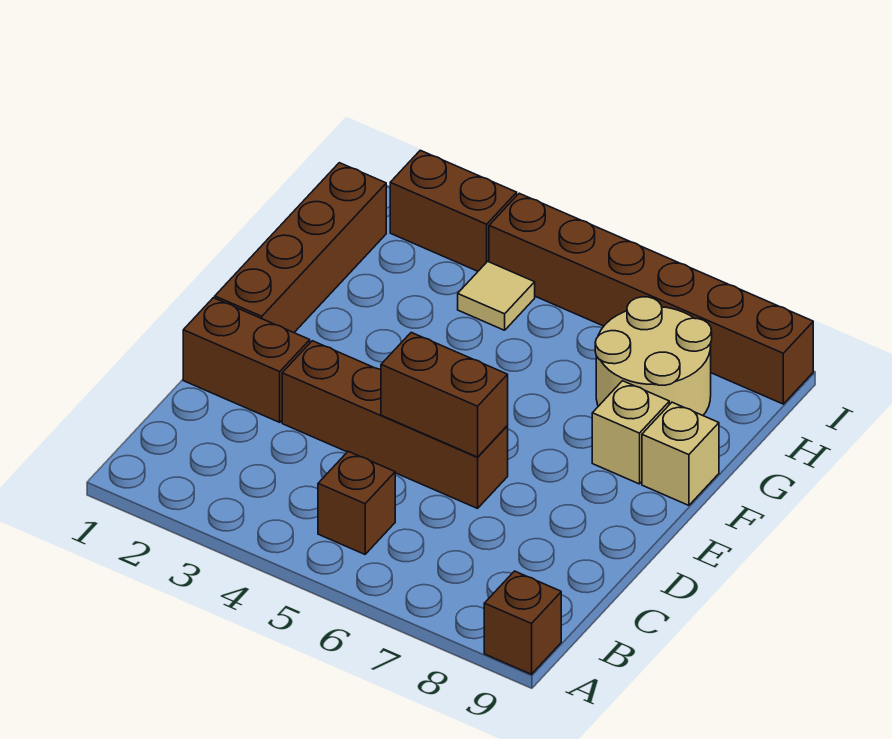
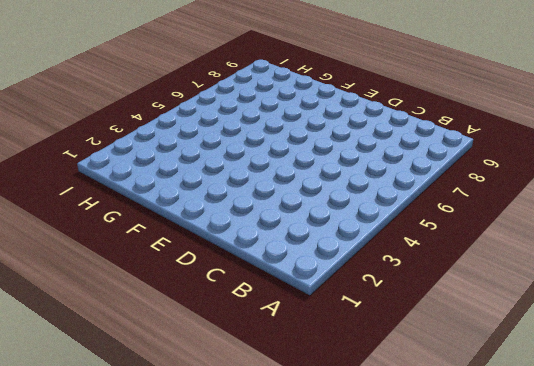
none -> brown brick A9 level 1
none -> brown brick B5 level 1
none -> brown brick D1:D2 level 1

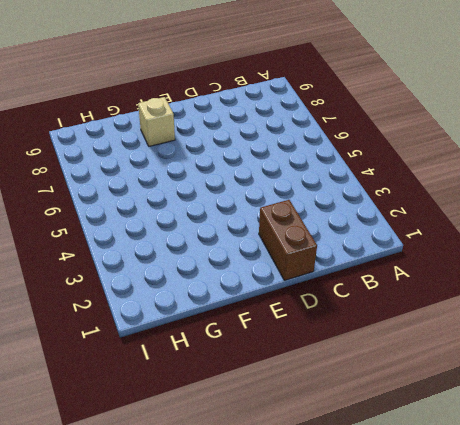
none -> brown brick A9 level 1
none -> brown brick B5 level 1
none -> brown brick D3:D6 level 1

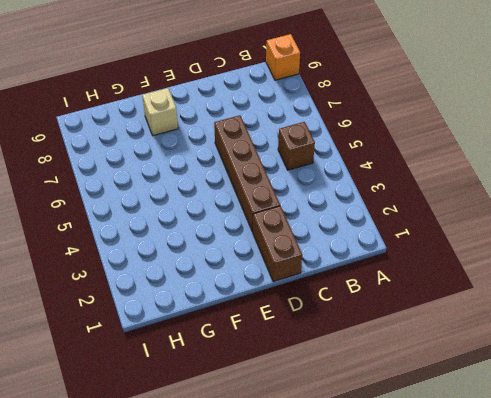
orange brick A9 level 1 -> brown brick A9 level 1
none -> brown brick E1:H1 level 1
none -> tan brick F9 level 1
none -> tan round brick G7:H8 level 1

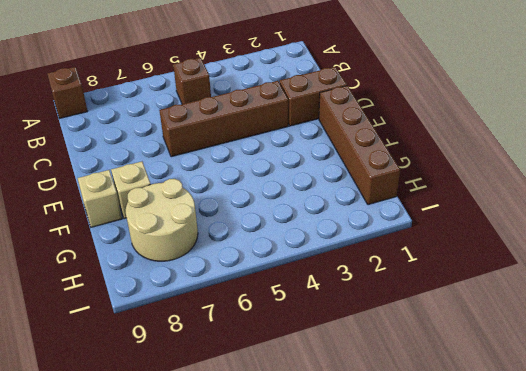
none -> tan tile H4 level 1
none -> brown brick I2:I3 level 1
none -> brown brick I4:I9 level 1

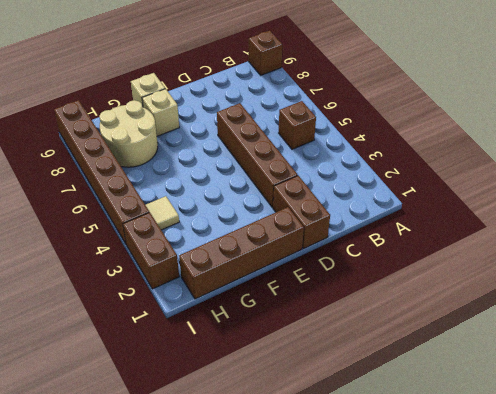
none -> brown brick D5:D6 level 2

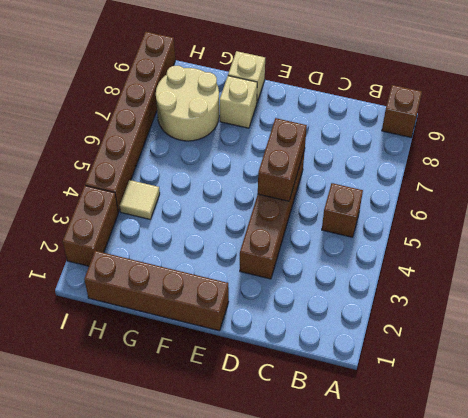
none -> brown brick D1:D2 level 1

